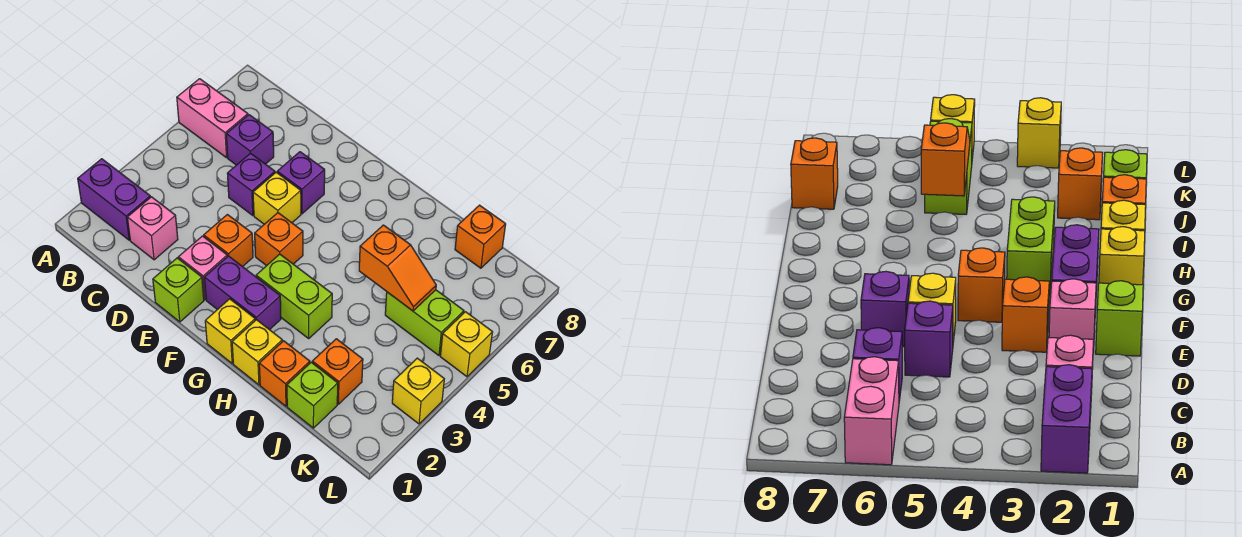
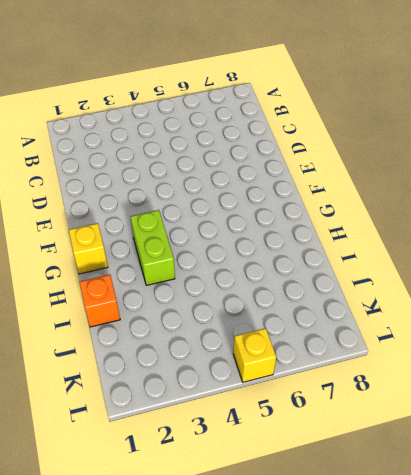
none -> purple brick A2:B2 level 1
none -> pink brick A6:B6 level 1
none -> pink brick C2 level 1

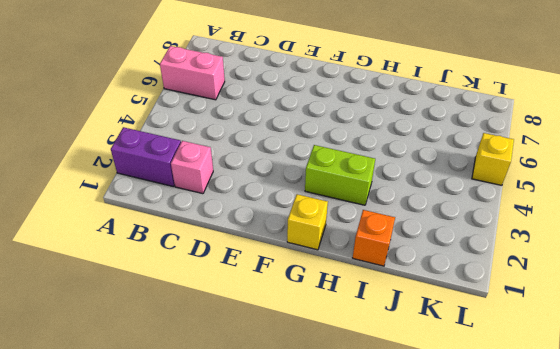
none -> purple brick C6 level 1
none -> purple brick D5 level 1
none -> lime brick E1 level 1

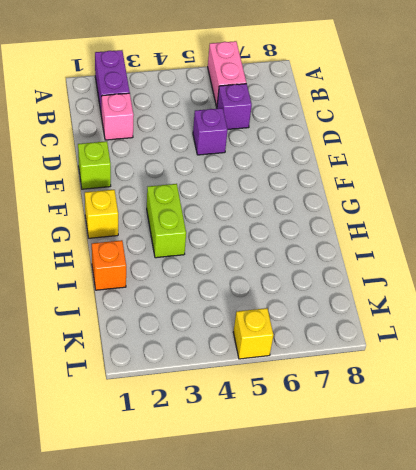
none -> pink brick E2 level 1
none -> orange brick E3 level 1
none -> yellow brick E5 level 1

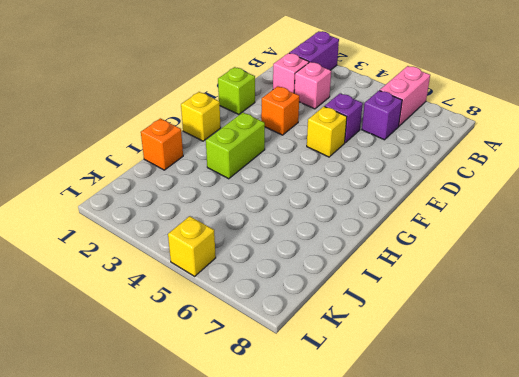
pink brick C3 level 1 -> pink brick E2 level 1
none -> purple brick E6 level 1
none -> purple brick F2:G2 level 1
none -> orange brick F4 level 1

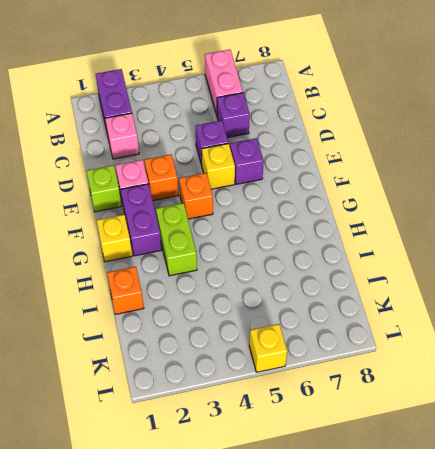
none -> yellow brick H1 level 1
none -> lime brick J1 level 1
none -> orange brick J2 level 1

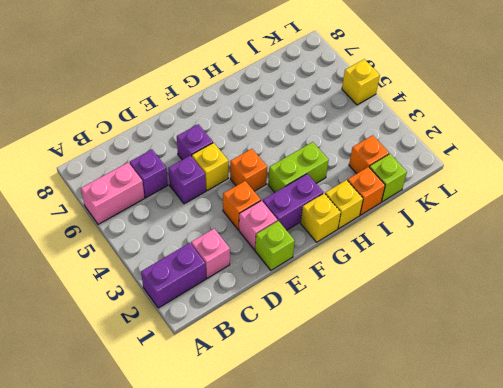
none -> lime brick J5:K5 level 1
none -> orange brick J8 level 1
none -> yellow brick L3 level 1

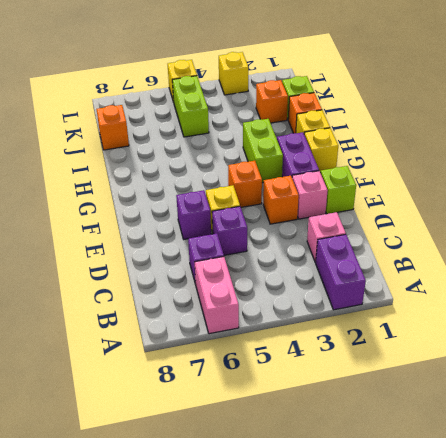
none -> orange slope I5:J5 level 2 top I

